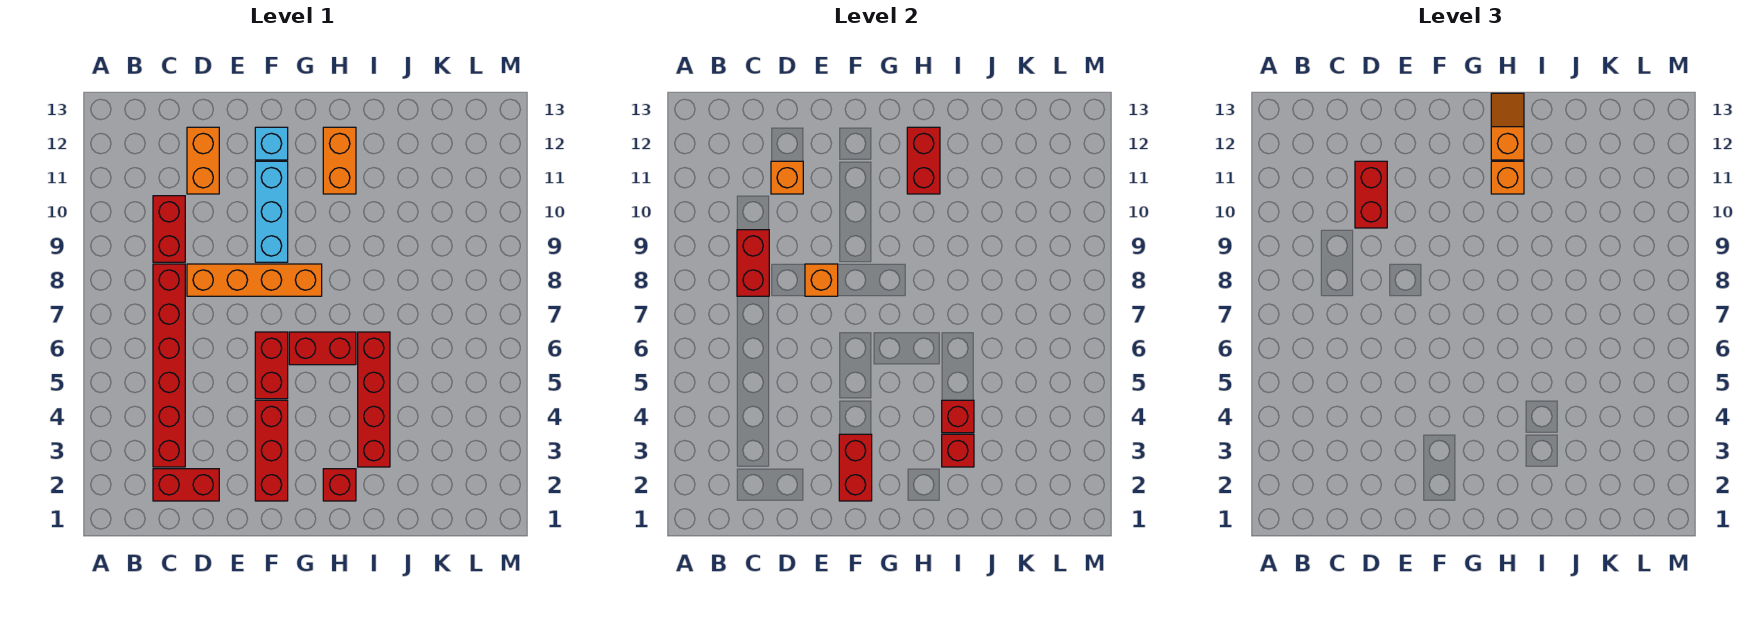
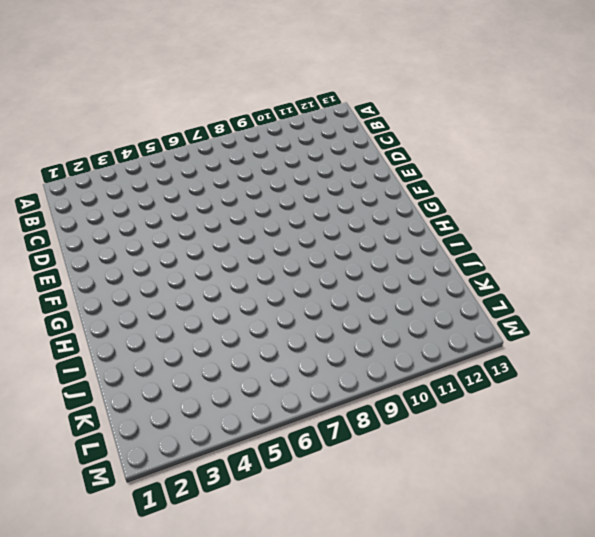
none -> red brick C2:D2 level 1
none -> red brick C3:C8 level 1
none -> red brick C9:C10 level 1

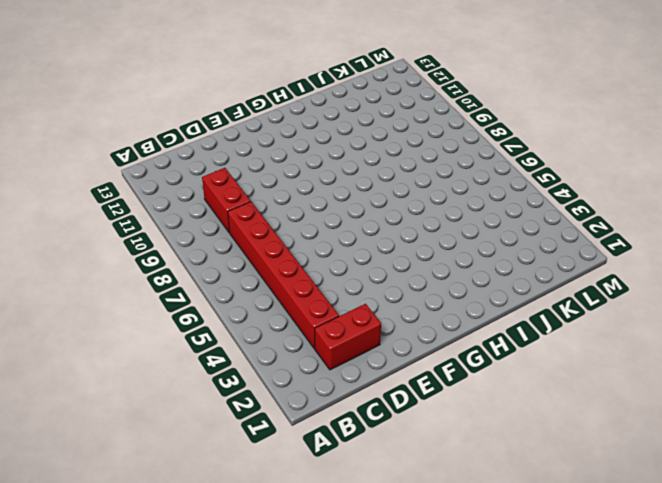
none -> orange brick D8:G8 level 1
none -> orange brick D11:D12 level 1
none -> red brick F2:F4 level 1

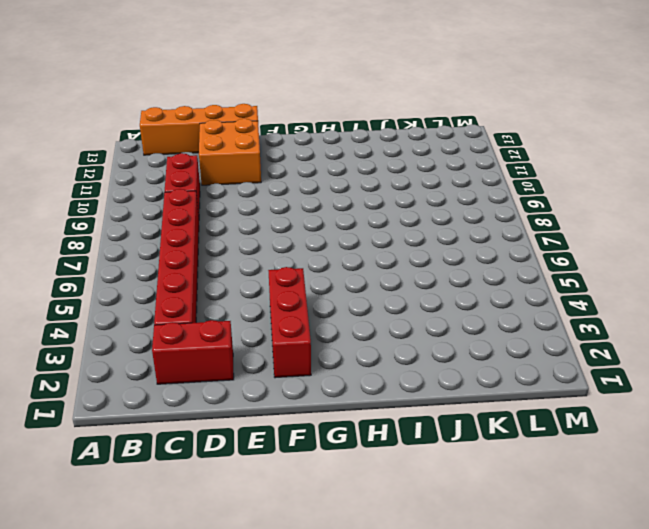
orange brick B13:E13 level 1 -> orange brick D8:G8 level 1
orange brick D11:E12 level 1 -> orange brick D11:D12 level 1
none -> red brick F5:F6 level 1
none -> cyan brick F9:F11 level 1
none -> cyan brick F12 level 1

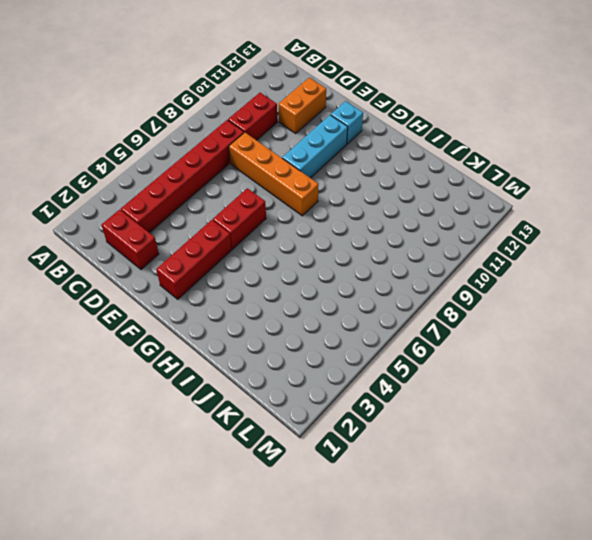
none -> red brick G6:H6 level 1
none -> red brick H2 level 1
none -> orange brick H11:H12 level 1

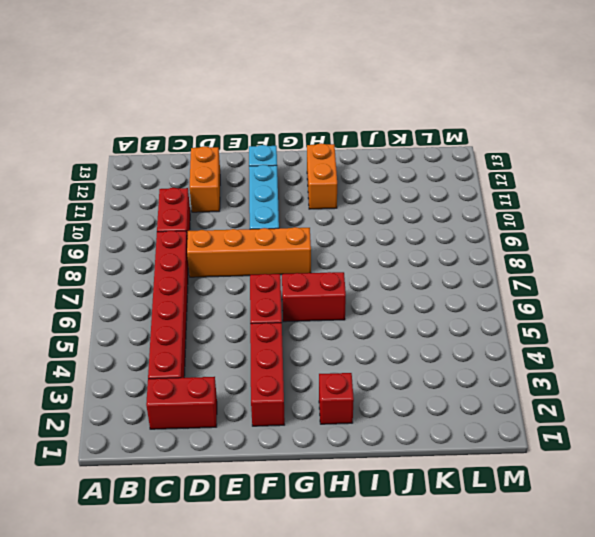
none -> red brick I3:I6 level 1
none -> red brick C8:C9 level 2
none -> orange brick D11 level 2

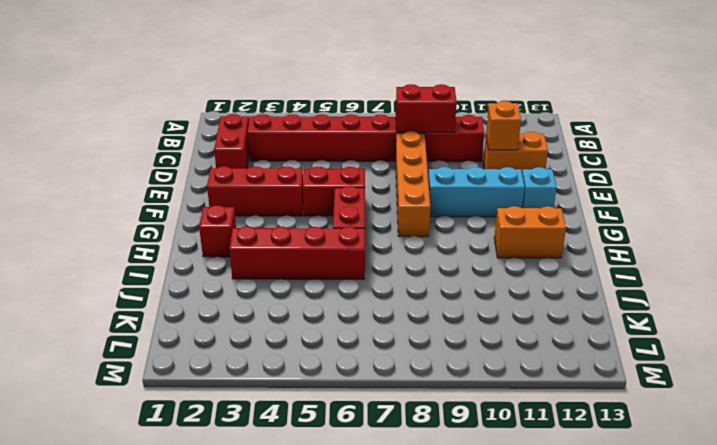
none -> orange brick E8 level 2
none -> red brick F2:F3 level 2
none -> red brick H11:H12 level 2

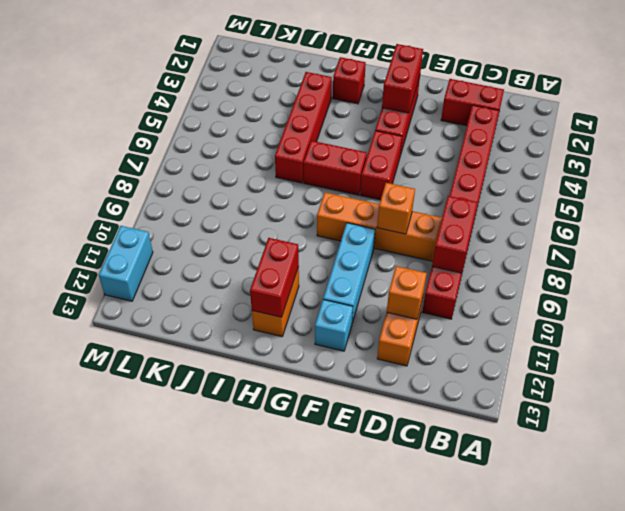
cyan brick M11:M12 level 1 -> none
none -> red brick I3 level 2
none -> red brick I4 level 2
none -> red brick D10:D11 level 3

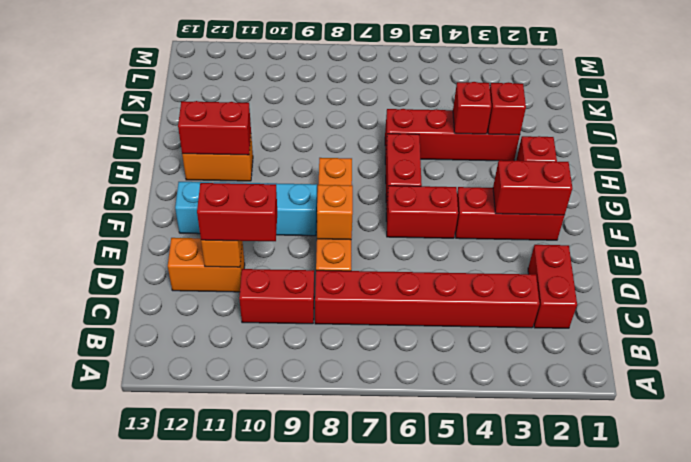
none -> red brick C8:C9 level 2
none -> orange brick H11 level 3
none -> orange slope H12:H13 level 3 top 12

